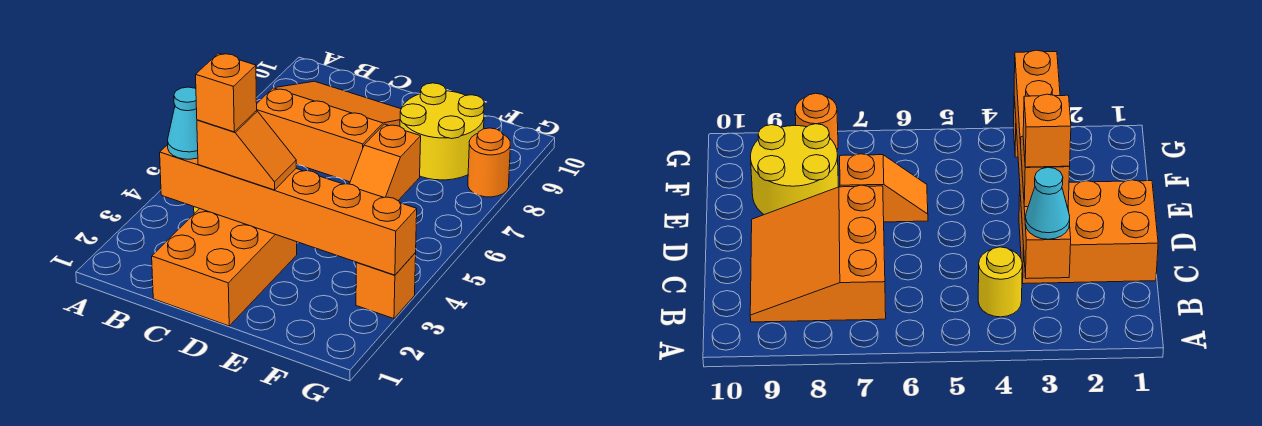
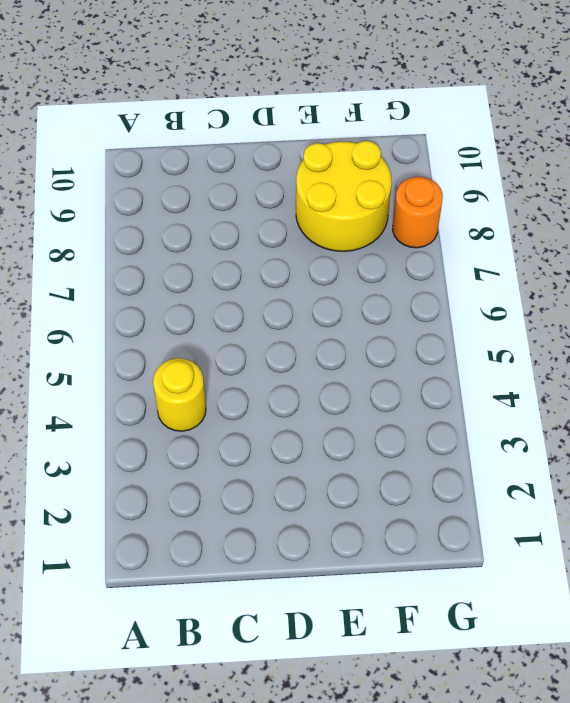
none -> orange slope B7:D9 level 1 top 7
none -> orange brick C1:D3 level 1

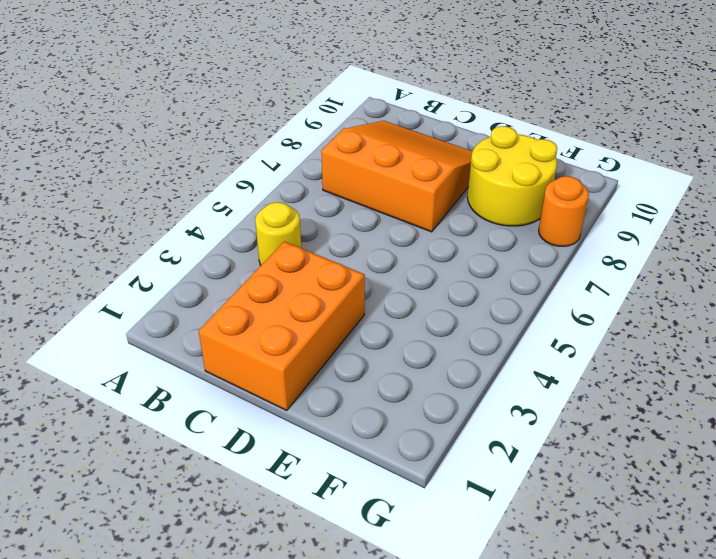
none -> orange slope E6:E7 level 1 top 7
none -> orange brick G3 level 1

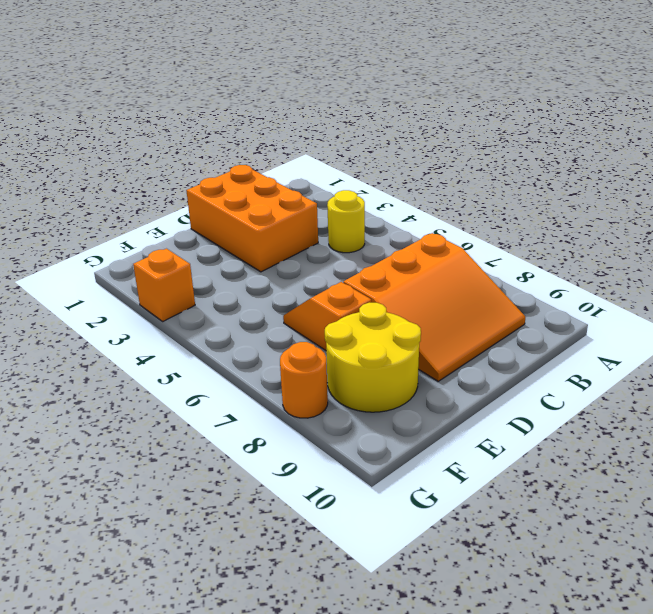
none -> orange brick B3:G3 level 2
none -> cyan cone B3 level 3

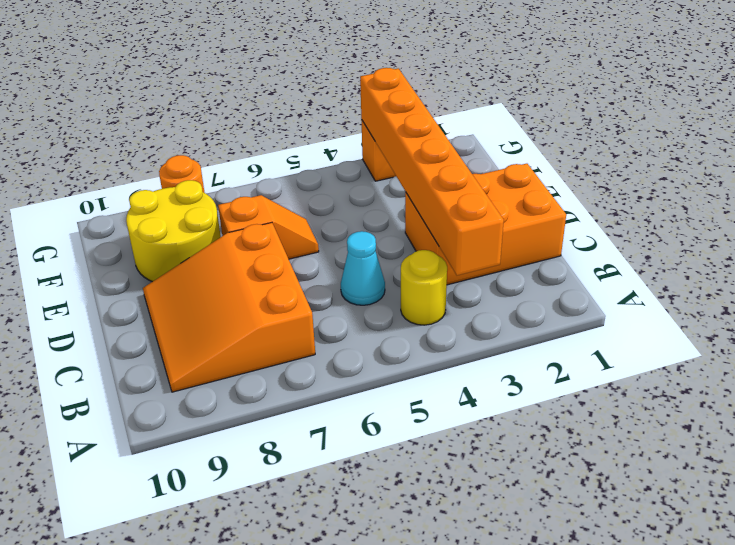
cyan cone C5 level 1 -> cyan cone B3 level 3
none -> orange slope C3:D3 level 3 top C
none -> orange brick C3 level 4

